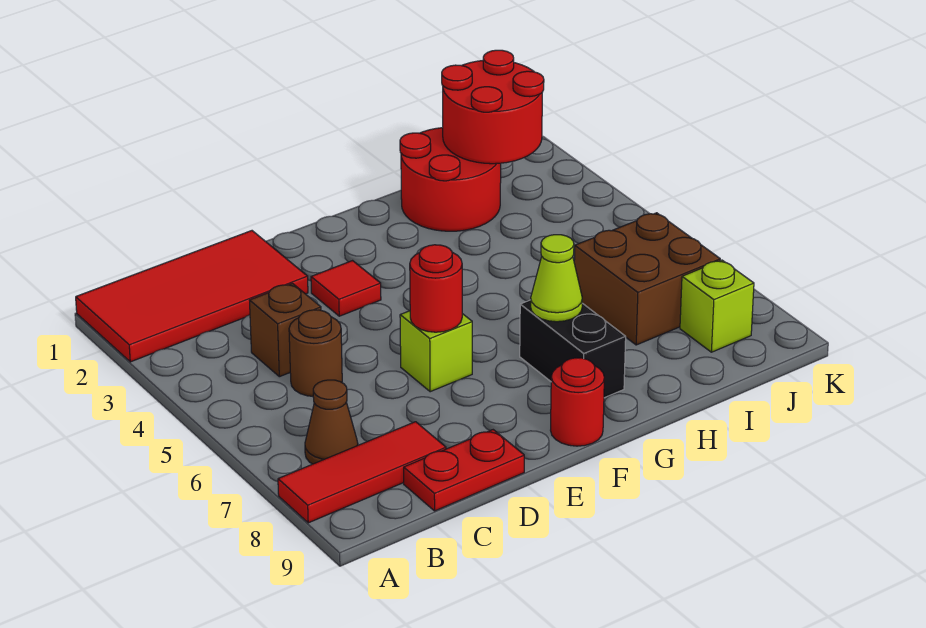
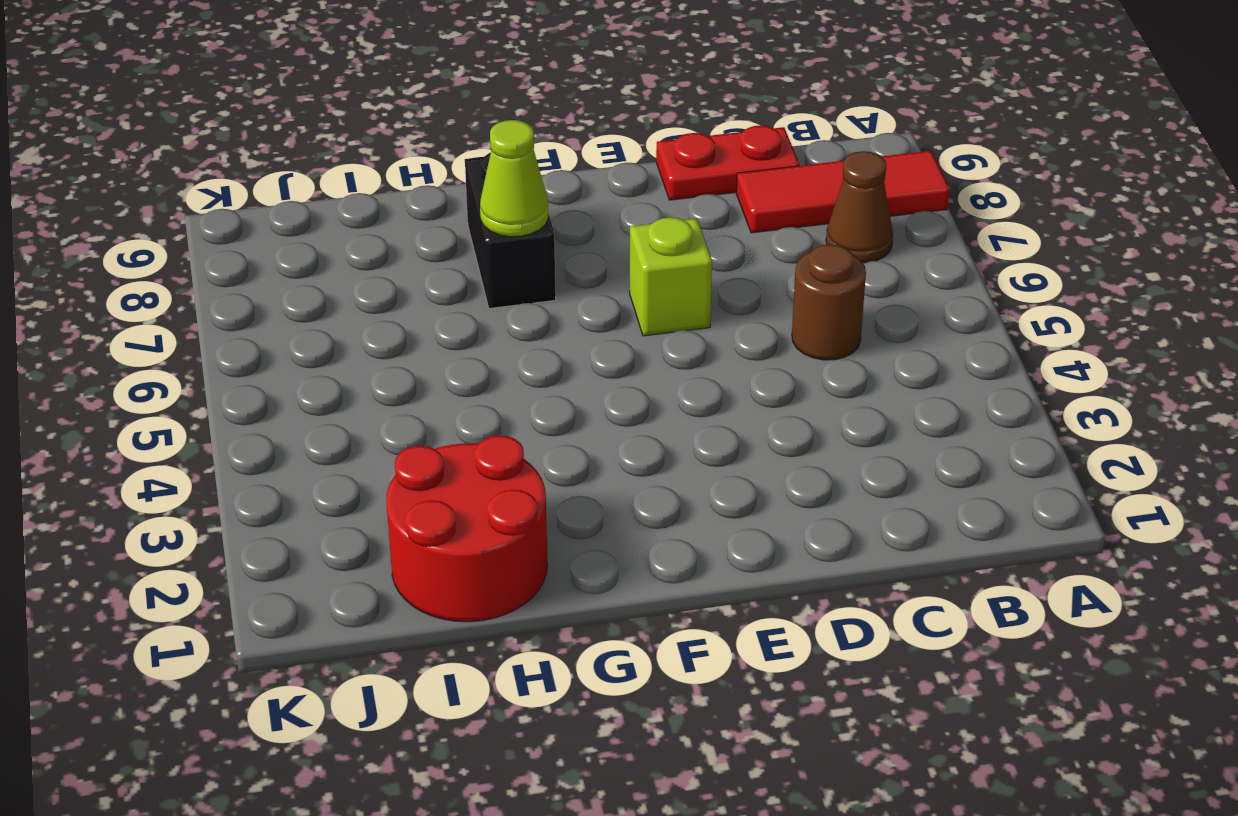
none -> red tile A1:D2 level 1
none -> brown brick C4 level 1
none -> red tile E3 level 1

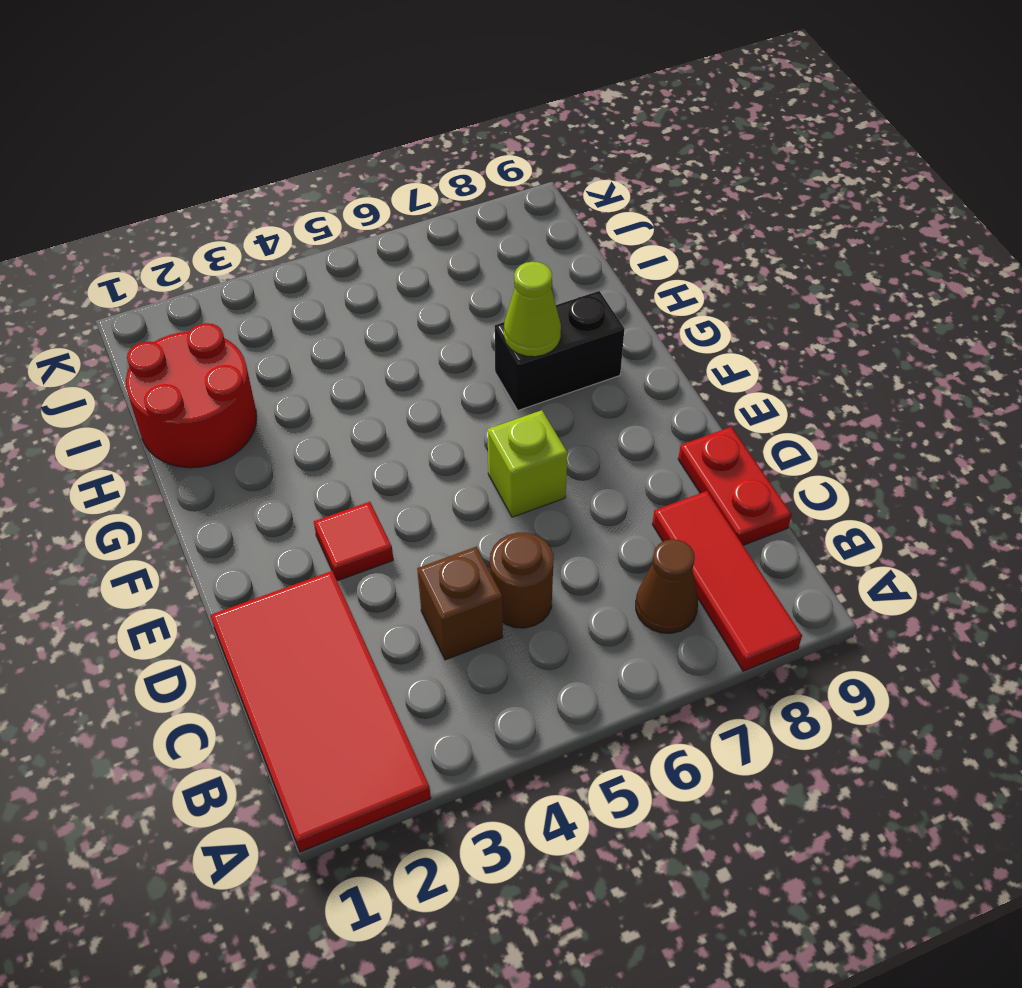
none -> red round brick F9 level 1
none -> brown brick I6:J7 level 1
none -> lime brick J8 level 1

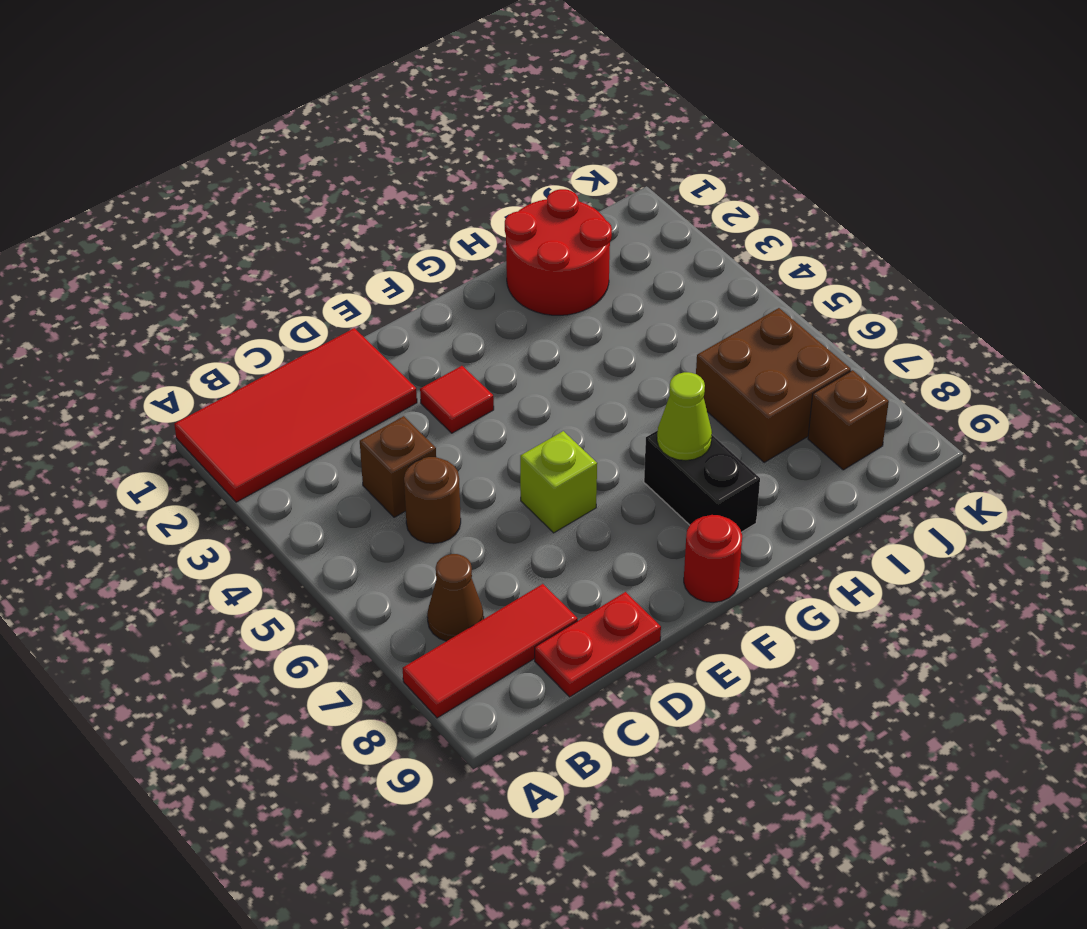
brown brick J8 level 1 -> lime brick J8 level 1
none -> red round brick E6 level 2
none -> red round brick I1:J2 level 2

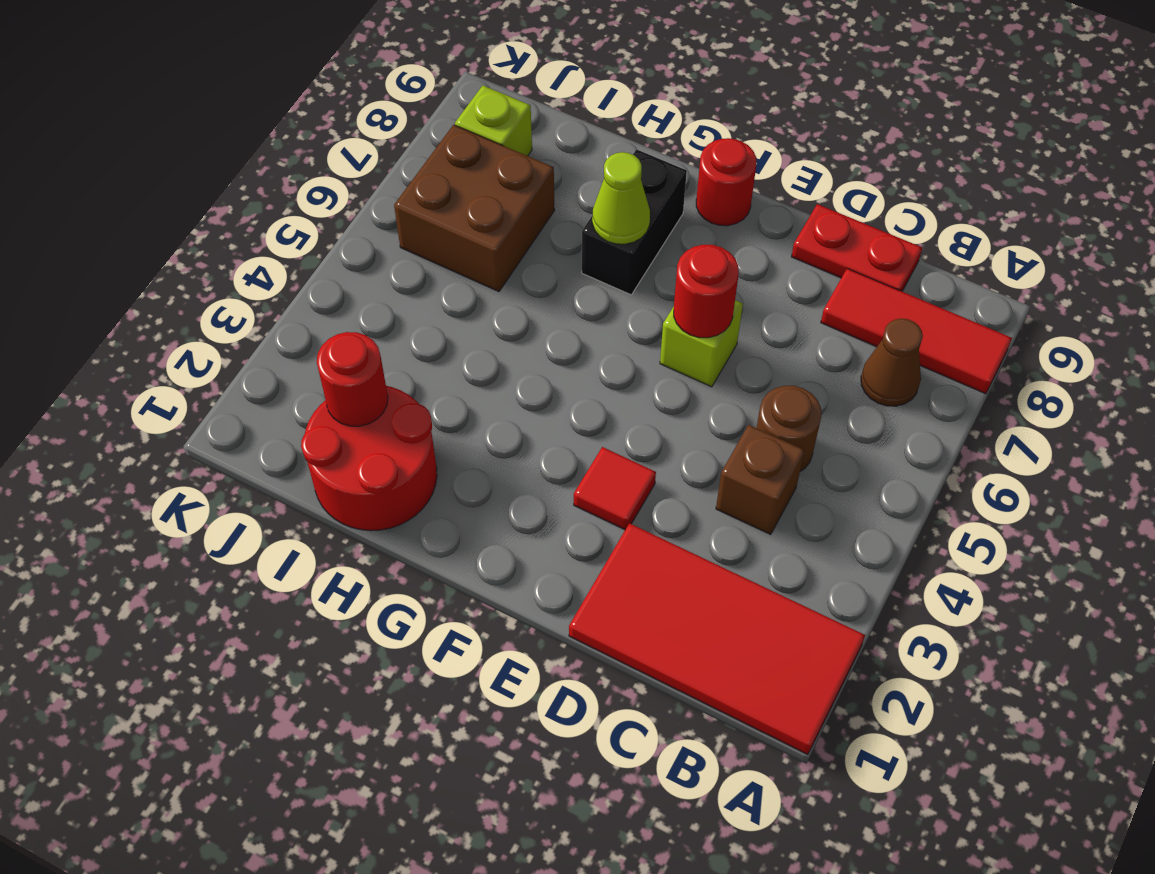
red round brick I2 level 2 -> red round brick I1:J2 level 2

